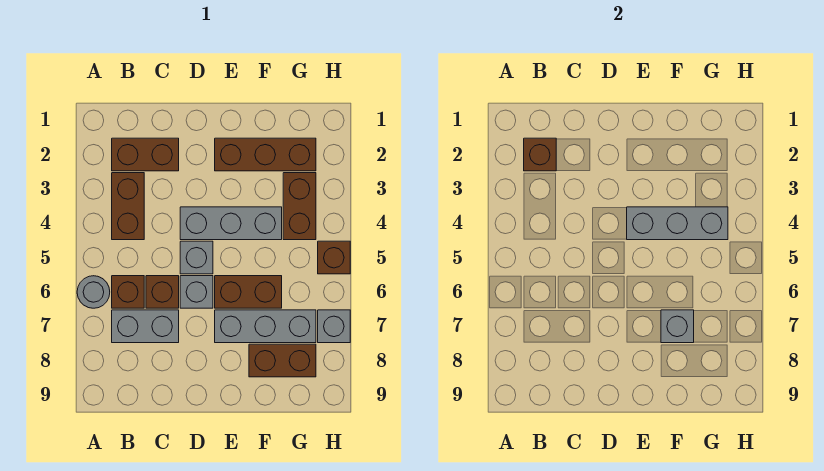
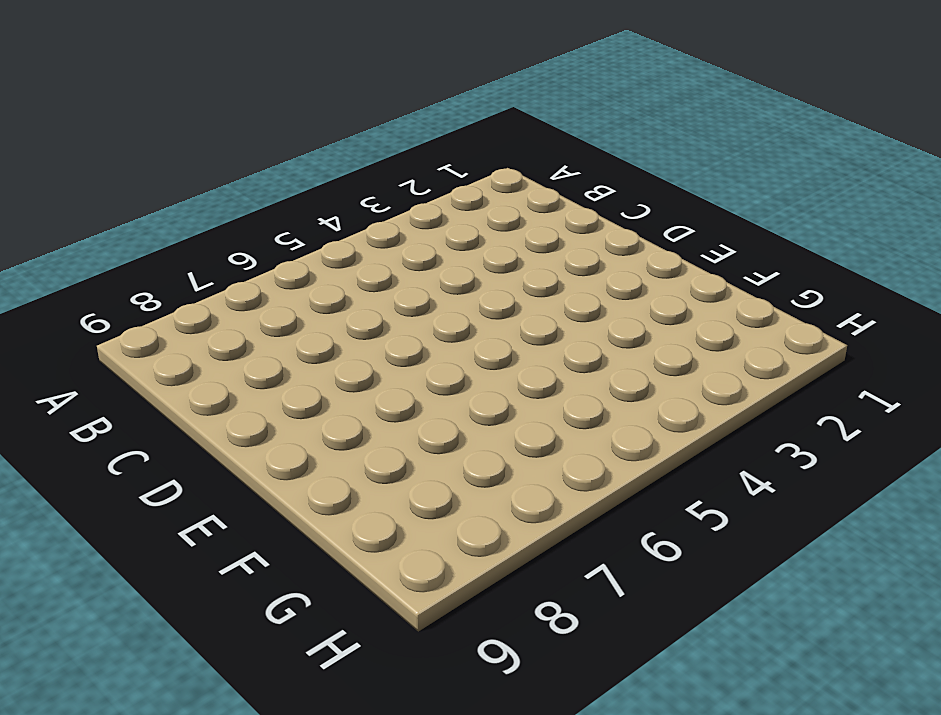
none -> grey round brick A6 level 1
none -> brown brick B2:C2 level 1
none -> brown brick B3:B4 level 1

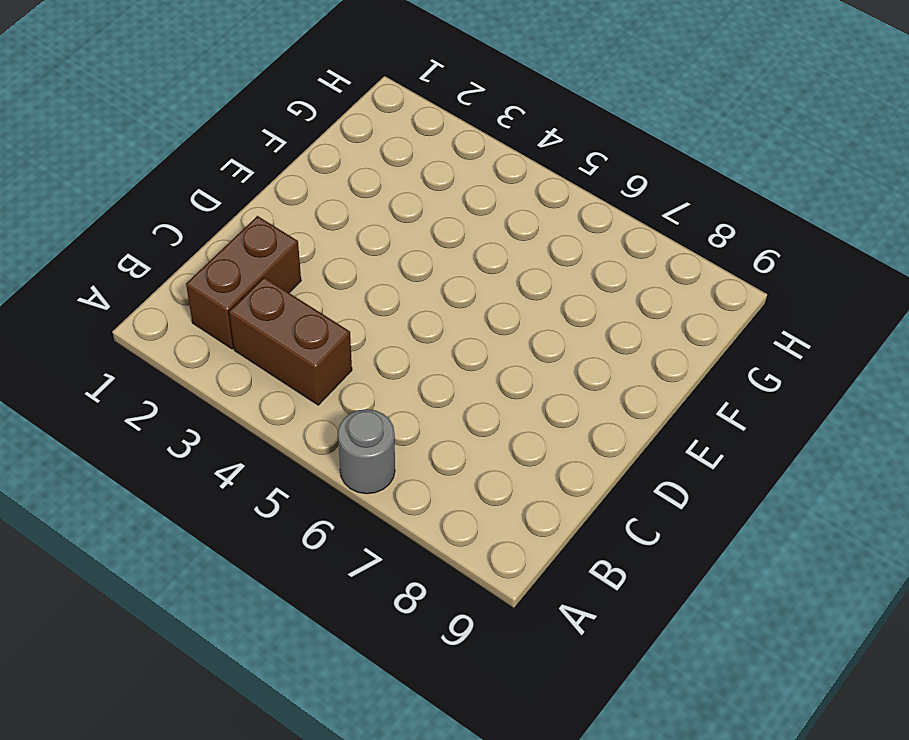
none -> brown brick B6 level 1
none -> grey brick B7:C7 level 1
none -> brown brick C6 level 1

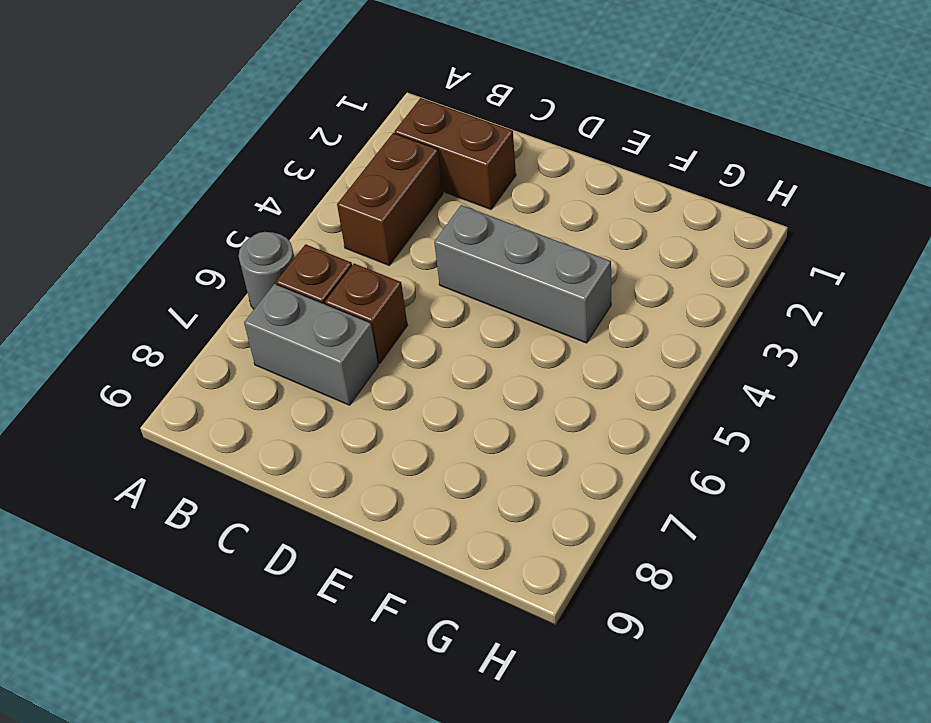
none -> grey brick D5 level 1
none -> grey brick D6 level 1
none -> brown brick E2:G2 level 1

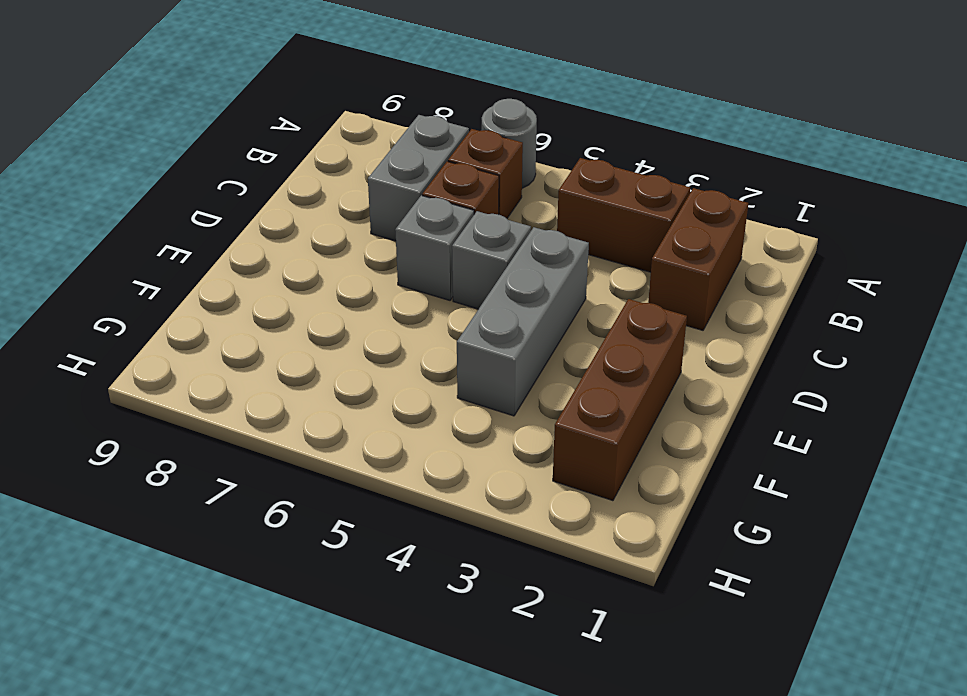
none -> brown brick E6:F6 level 1
none -> grey brick E7:G7 level 1
none -> brown brick F8:G8 level 1

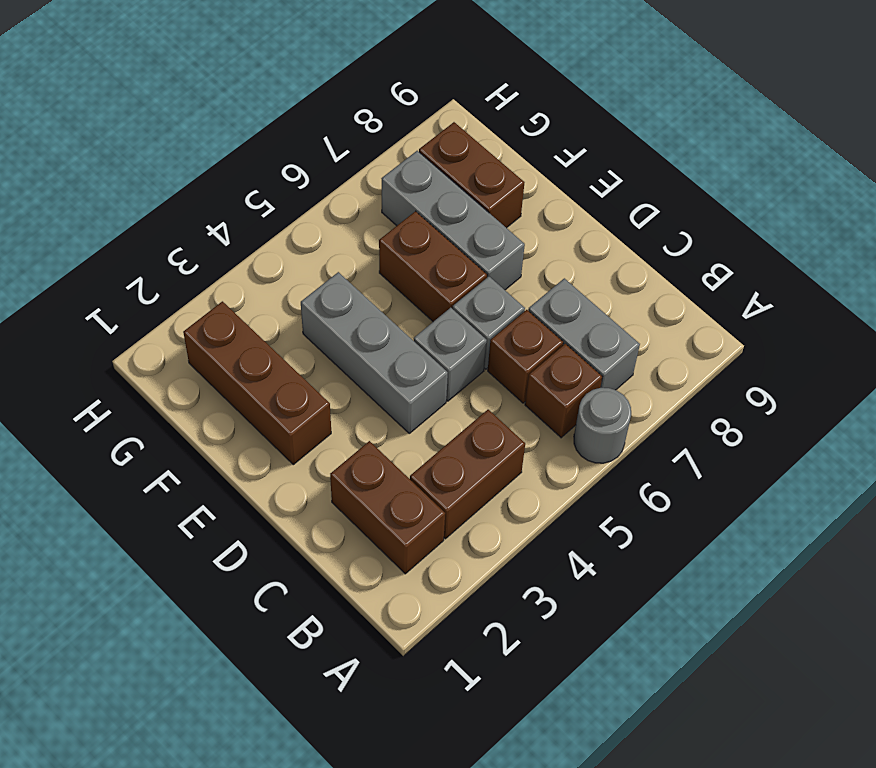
none -> brown brick G3:G4 level 1
none -> brown brick H5 level 1
none -> grey brick H7 level 1

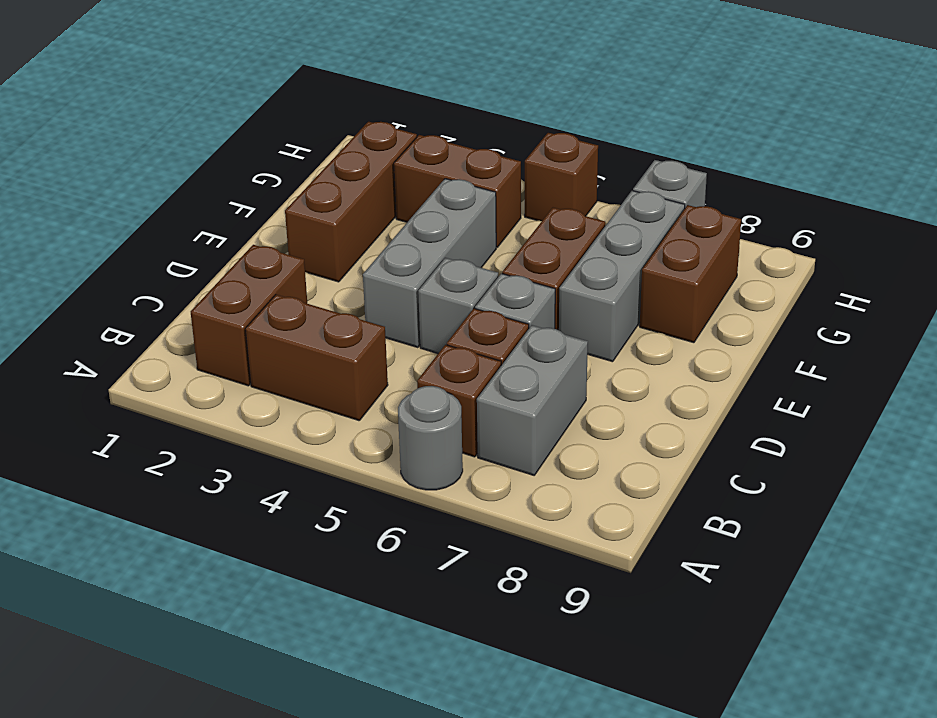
none -> brown brick B2 level 2
none -> grey brick E4:G4 level 2
none -> grey brick F7 level 2

